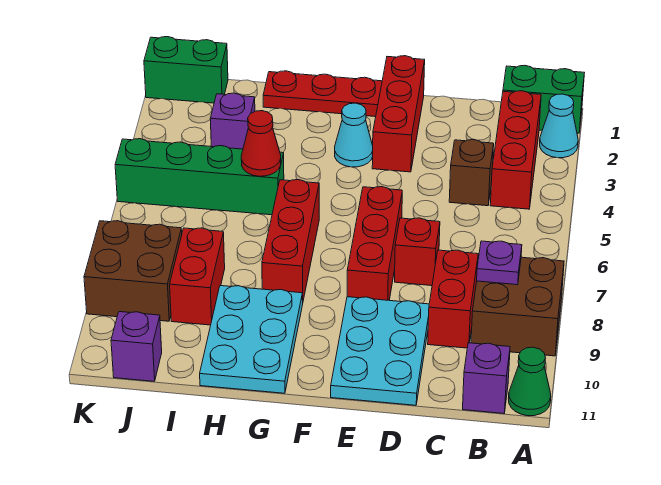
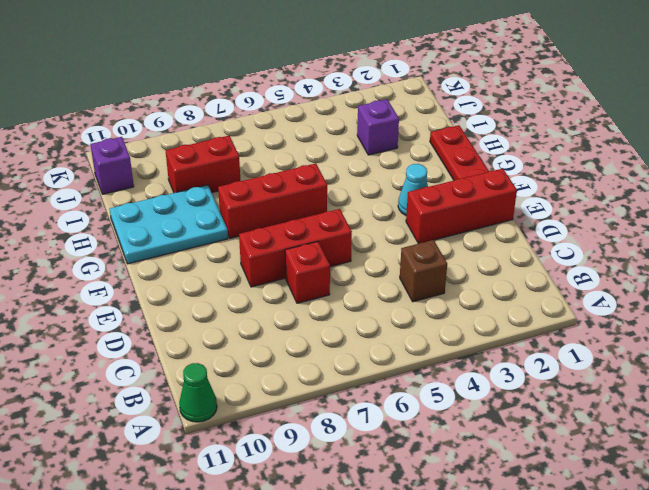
none -> green brick A1:B1 level 1
none -> cyan cone A2 level 1
none -> brown brick A8:B9 level 1

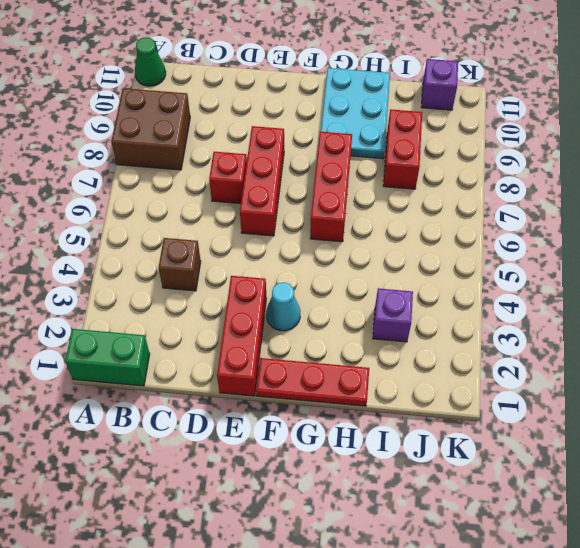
none -> cyan cone A2 level 1
none -> red brick B2:B4 level 1
none -> purple brick B11 level 1

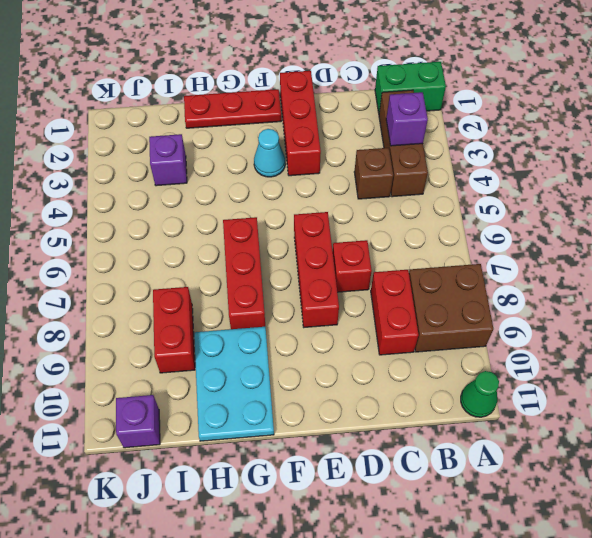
brown brick B2:B4 level 1 -> red brick B2:B4 level 1
purple brick B3 level 2 -> purple brick B11 level 1
none -> cyan cone A2 level 1
none -> cyan plate D9:E11 level 1
none -> green brick H5:K5 level 1

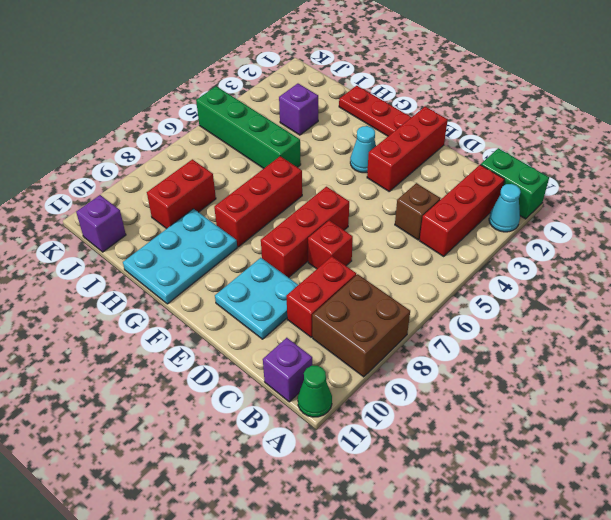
cyan plate D9:E10 level 1 -> cyan plate D9:E11 level 1
none -> green brick J1:K1 level 1
none -> brown brick J8:K9 level 1
none -> purple plate B8 level 2

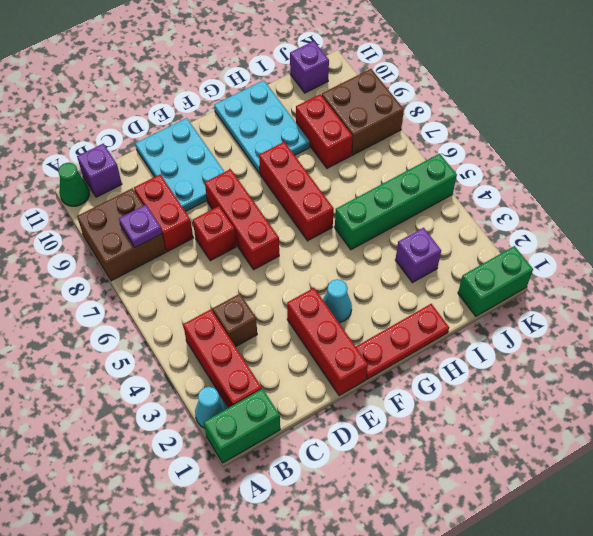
none -> red cone H5 level 2

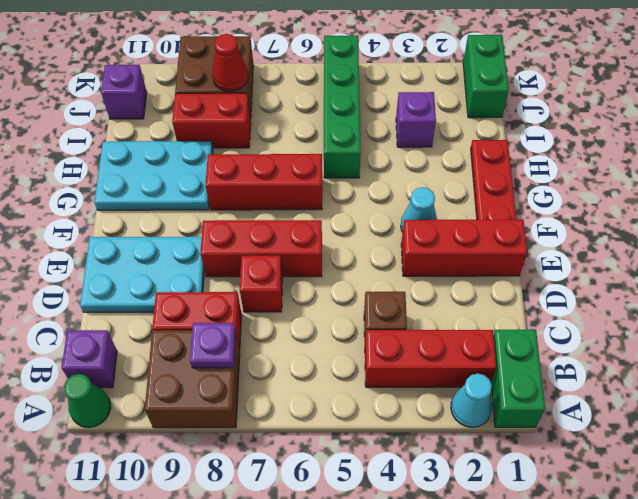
red cone J8 level 2 -> red cone H5 level 2

